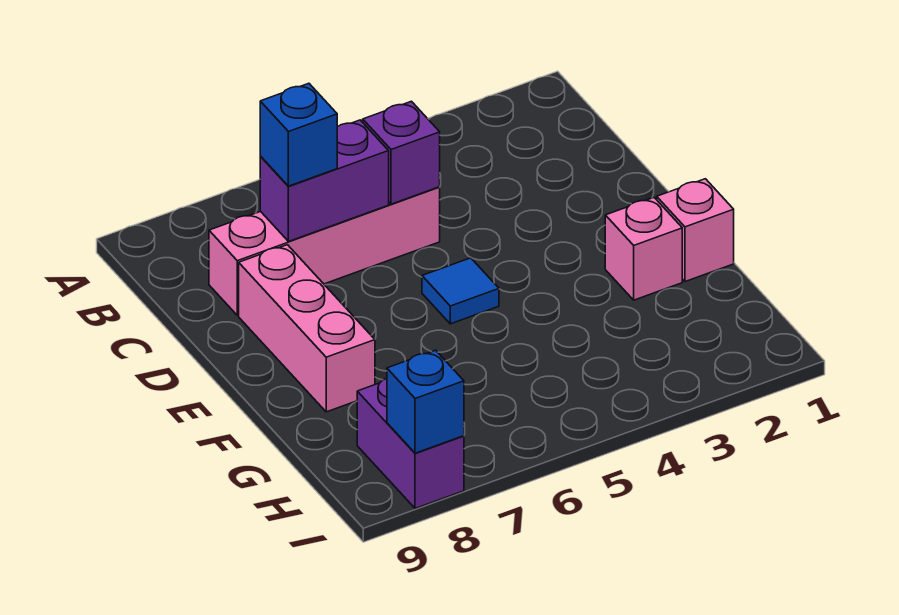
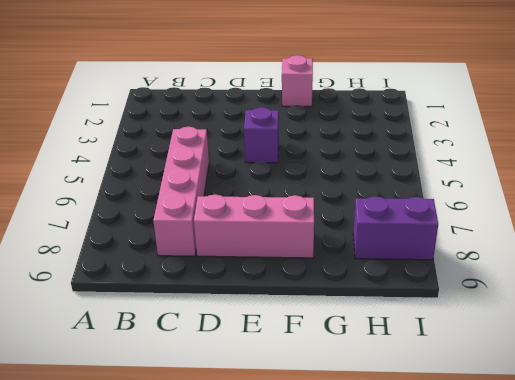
purple brick E4 level 1 -> purple brick C5 level 2
none -> blue tile E5 level 1
none -> pink brick F2 level 1

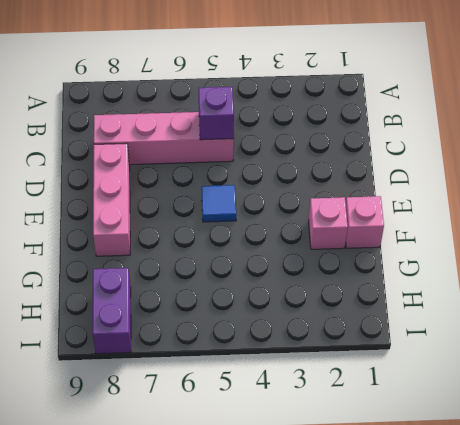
none -> purple brick C6:C7 level 2
none -> blue brick I8 level 2

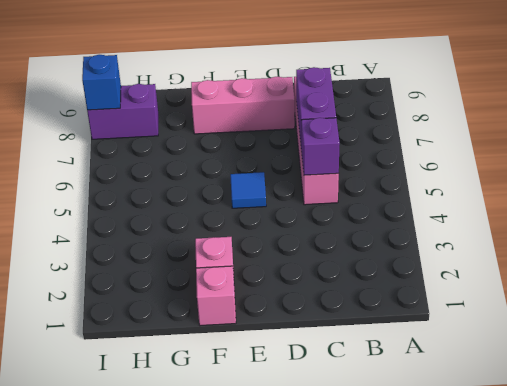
none -> blue brick C7 level 3

